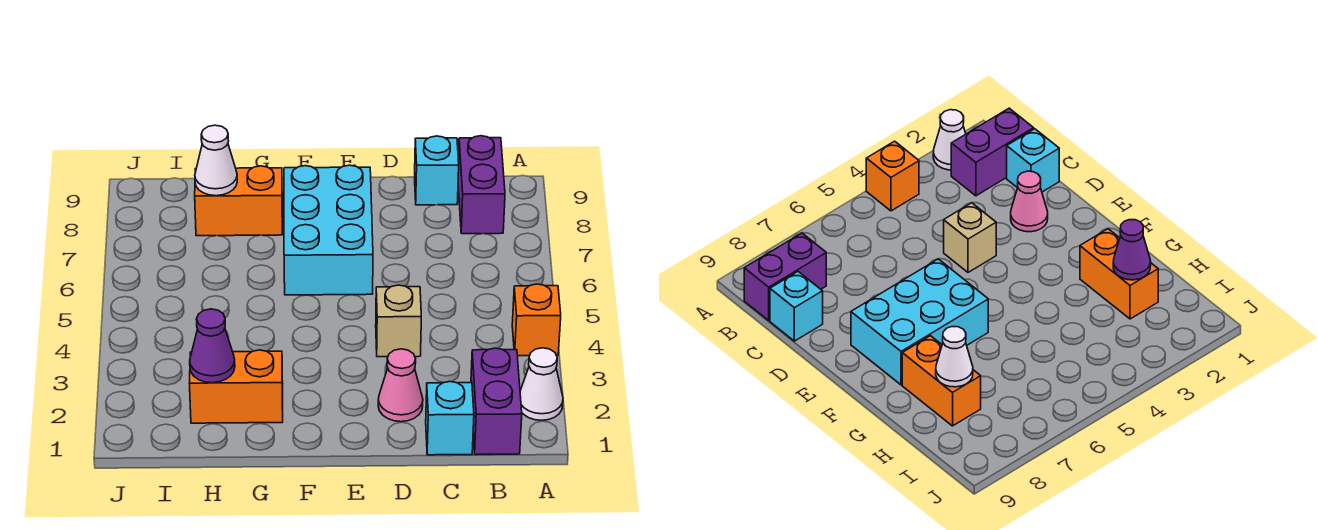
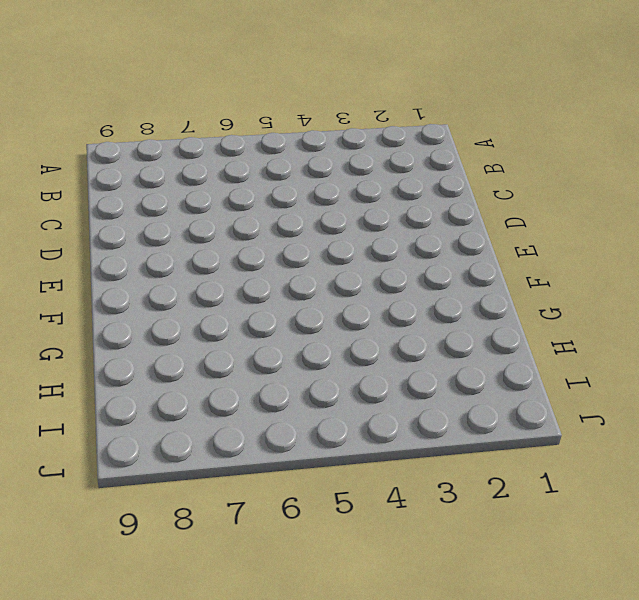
none -> white cone A2 level 1
none -> orange brick A4 level 1
none -> purple brick B1:B2 level 1

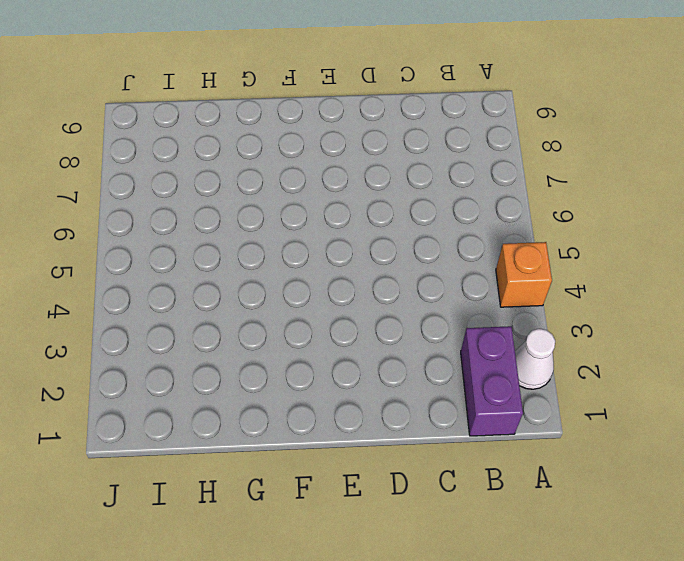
none -> purple brick B8:B9 level 1
none -> cyan brick C1 level 1
none -> cyan brick C9 level 1

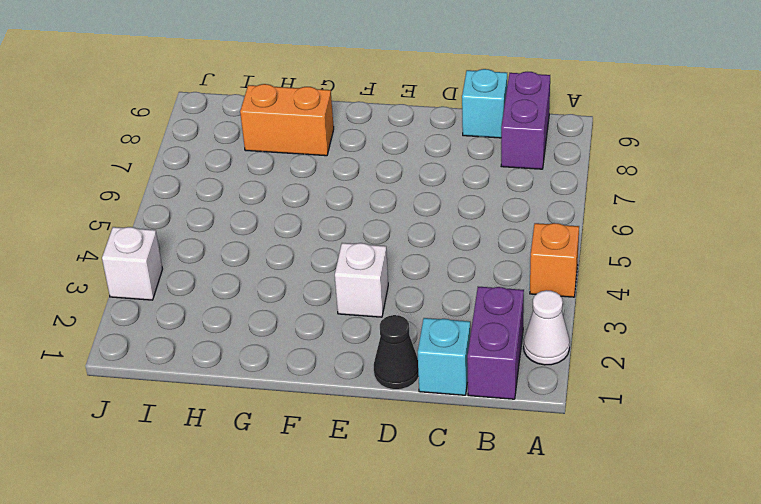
black cone D1 level 1 -> none
white brick E3 level 1 -> none
white brick J3 level 1 -> none
none -> pink cone D2 level 1
none -> tan brick D4 level 1
none -> cyan brick E6:F8 level 1

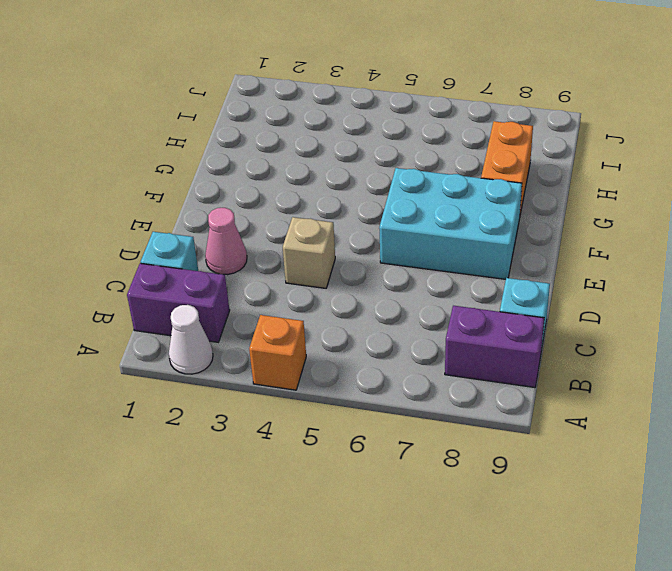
none -> orange brick G2:H2 level 1
none -> purple cone H2 level 2
none -> white cone H8 level 2

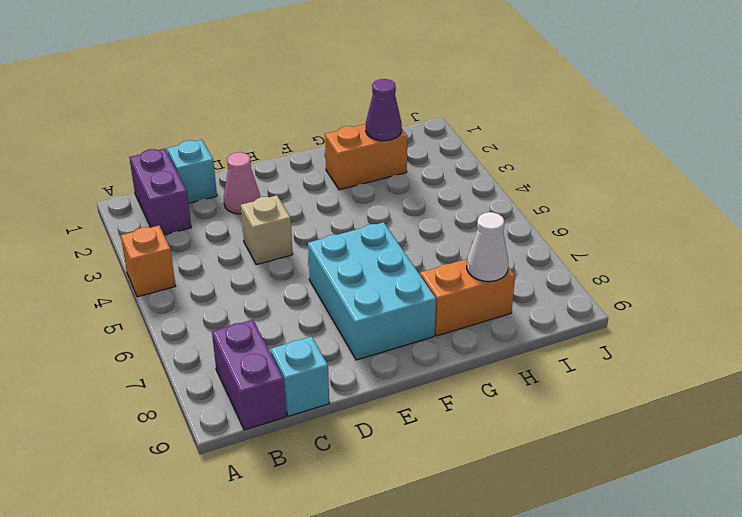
none -> white cone A2 level 1

